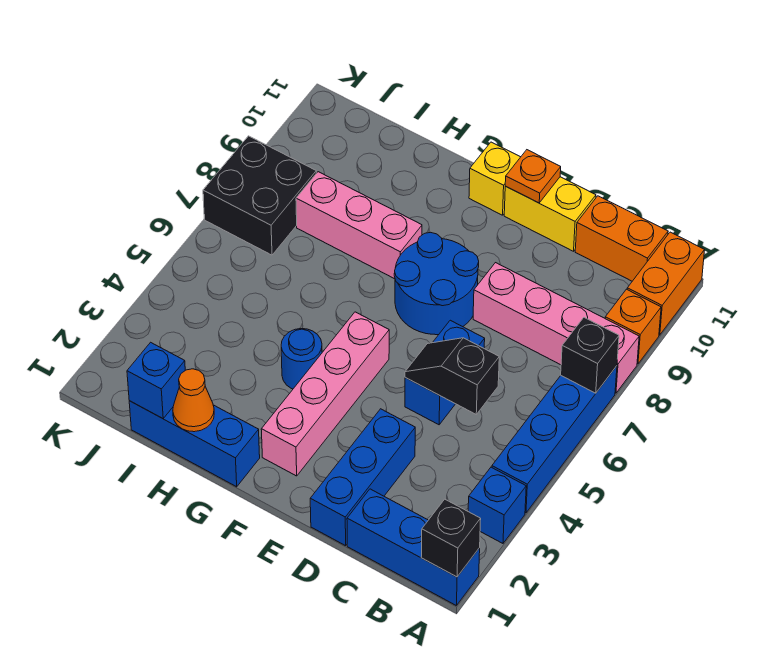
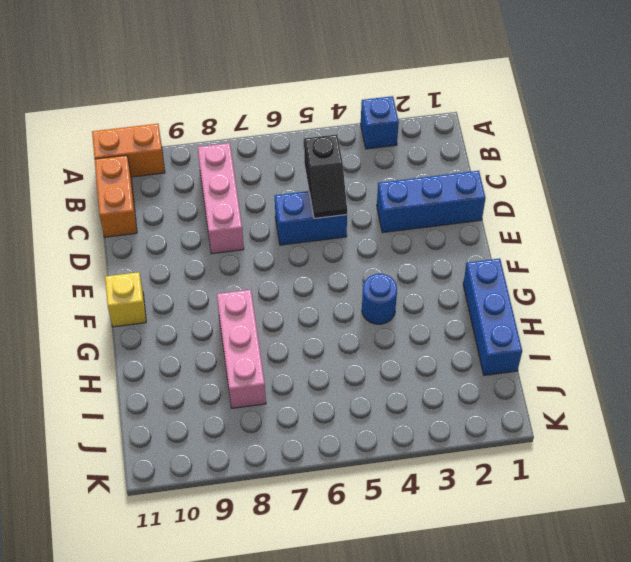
pink brick B8:D8 level 1 -> pink brick A8:D8 level 1
none -> blue brick A1:C1 level 1
none -> blue brick A4:A7 level 1
none -> orange brick A9 level 1

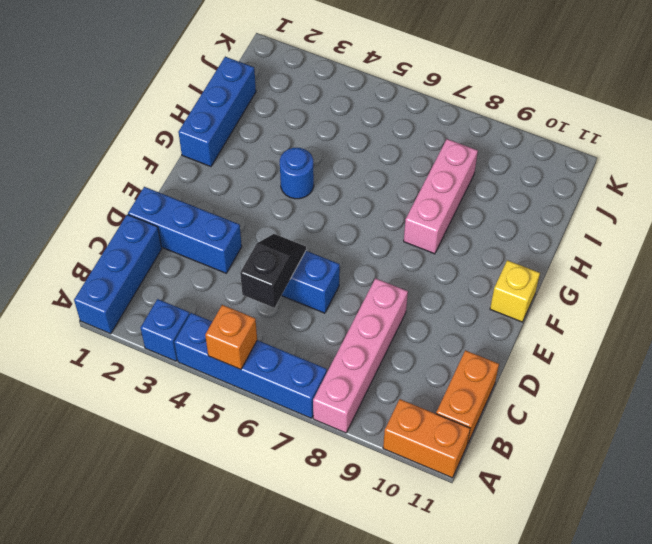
orange brick A5 level 2 -> orange brick A9 level 1
none -> yellow brick D11:E11 level 1
none -> blue round brick E7:F8 level 1
none -> pink brick F2:F5 level 1

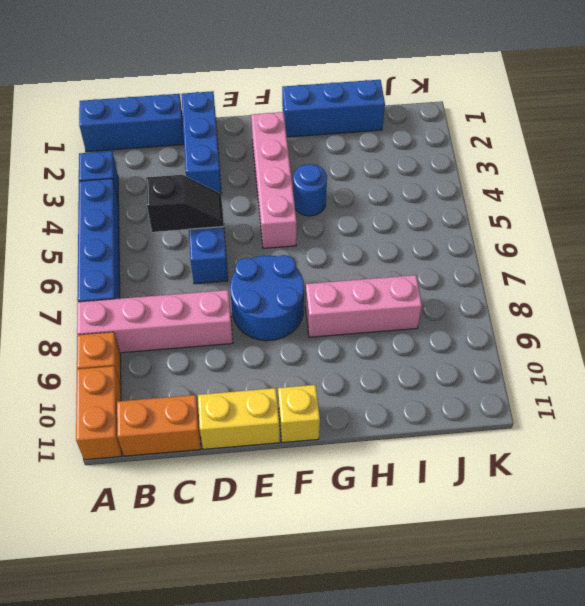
none -> black brick J7:K8 level 1
none -> black brick A1 level 2
none -> black brick A7 level 2

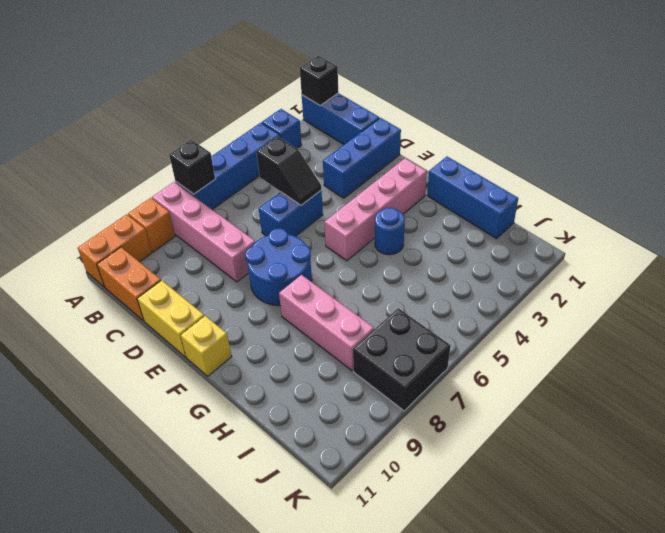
none -> orange plate E11 level 2
none -> orange cone H1 level 2
none -> blue brick I1 level 2

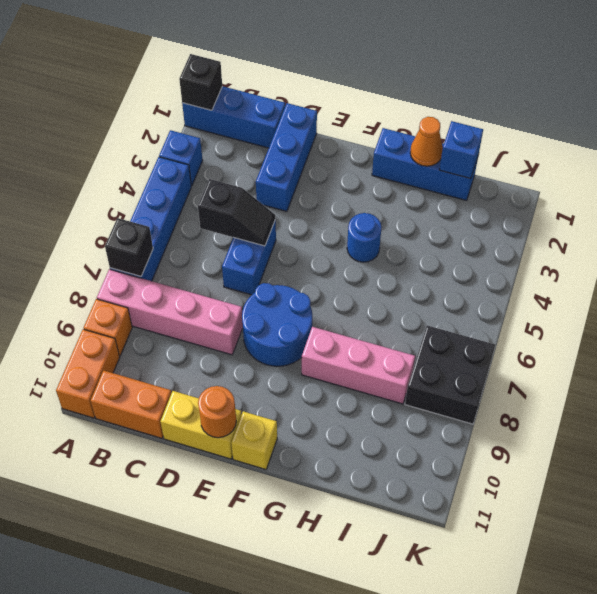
orange round brick E11 level 2 -> orange plate E11 level 2
none -> pink brick F2:F5 level 1

